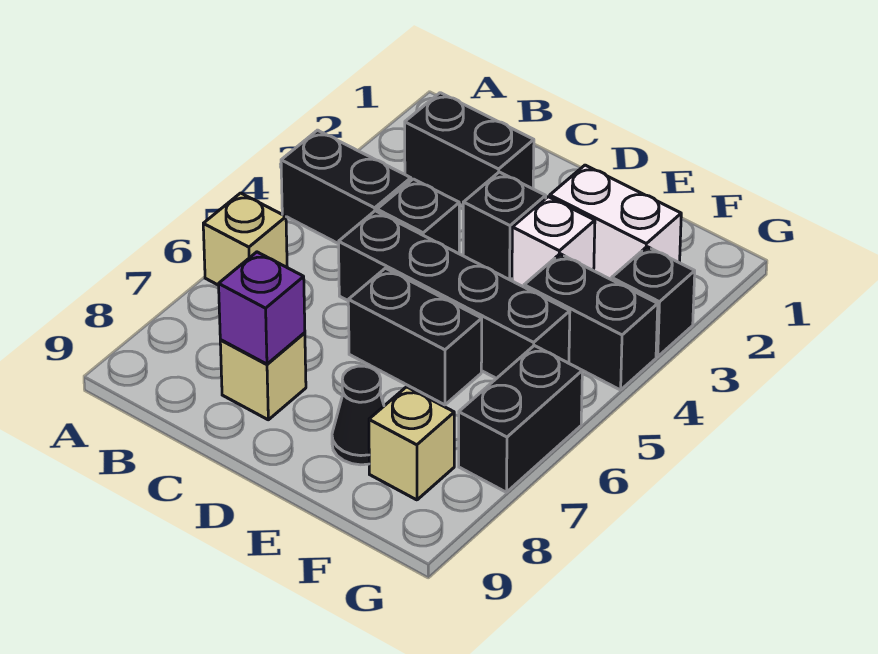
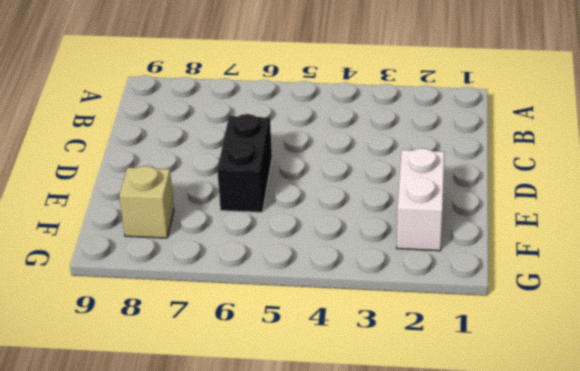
none -> black brick A4:B4 level 1
none -> tan brick A6 level 1
none -> black brick B2:C2 level 1

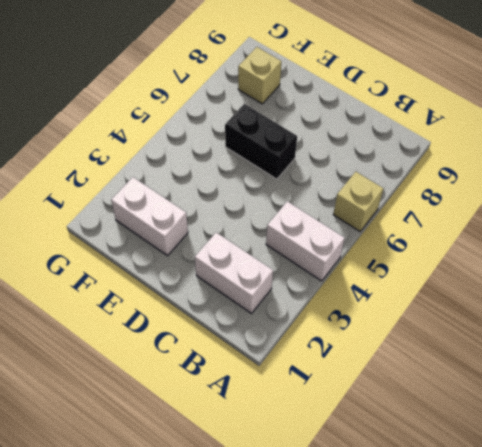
white brick A4:B4 level 1 -> black brick A4:B4 level 1
white brick B2:C2 level 1 -> black brick B2:C2 level 1
none -> black brick C4 level 1
none -> black brick C5:F5 level 1
none -> tan brick C8 level 1

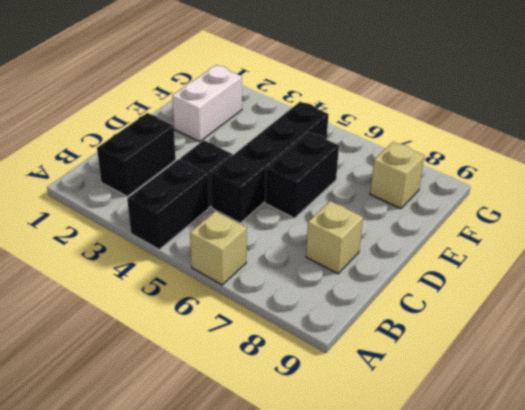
none -> black brick D3 level 1
none -> white brick E3 level 1
none -> black cone E8 level 1

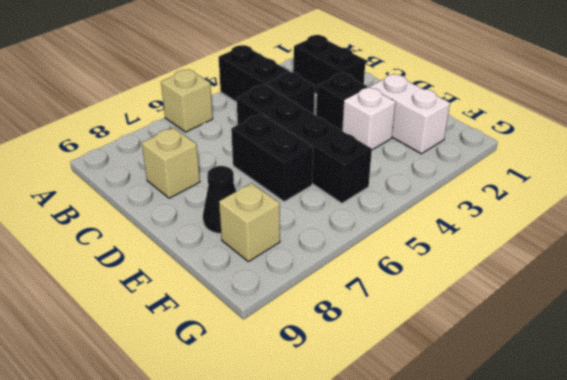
none -> black brick F4:G4 level 1
none -> black brick G3 level 1
none -> black brick G6:G7 level 1

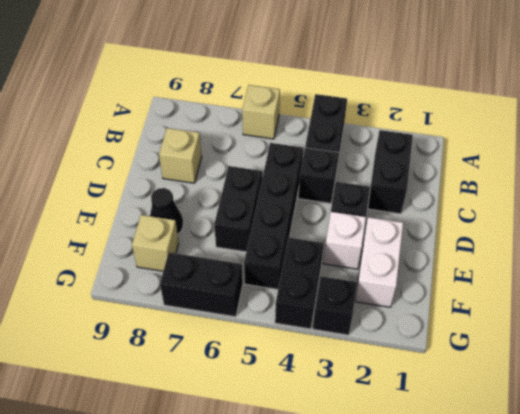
none -> purple brick C8 level 2

